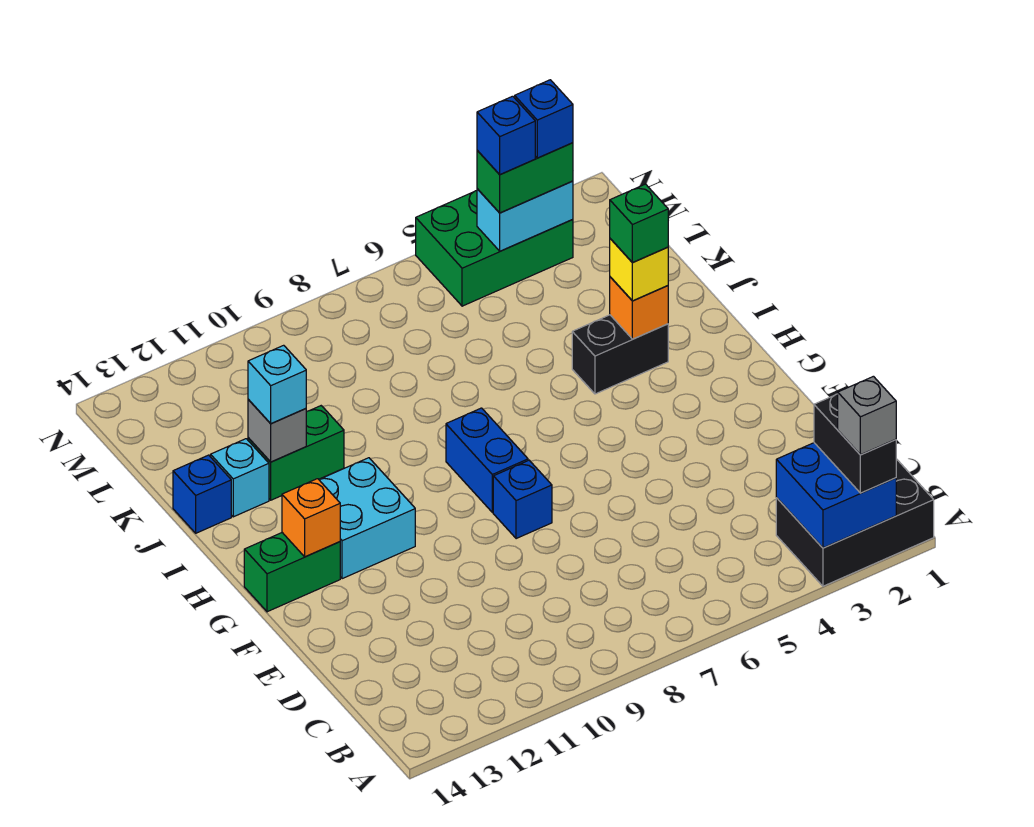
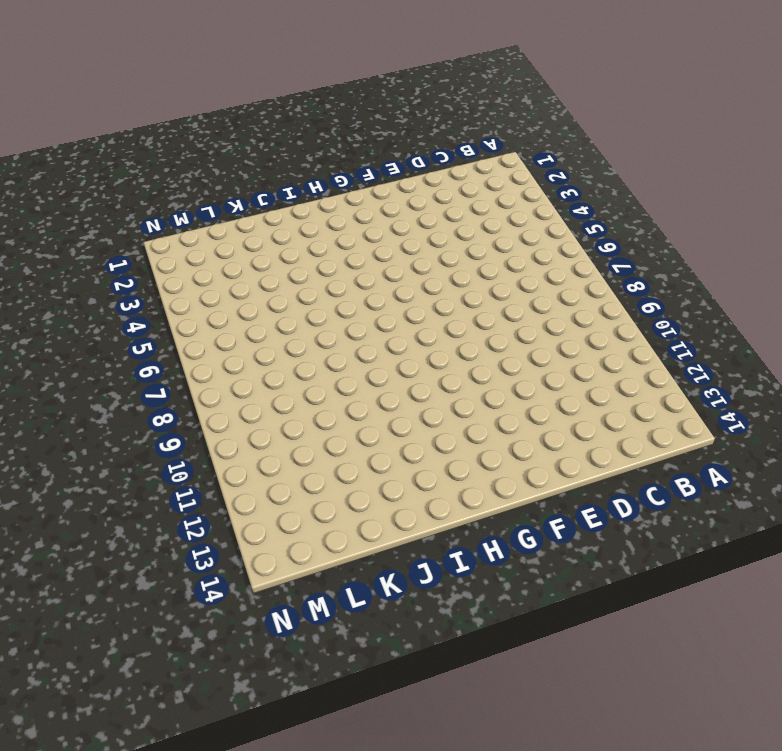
none -> black brick A1:B3 level 1
none -> blue brick F8 level 1
none -> blue brick G8:H8 level 1

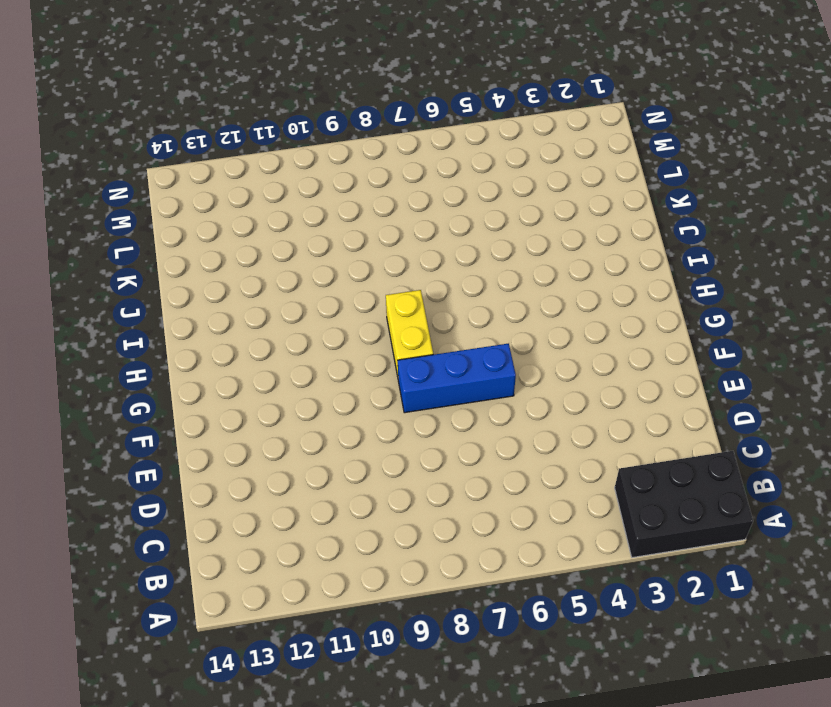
blue brick F6:F8 level 1 -> blue brick F8 level 1
yellow brick G8:H8 level 1 -> blue brick G8:H8 level 1
none -> cyan brick G11:H12 level 1
none -> green brick G13:G14 level 1
none -> black brick I3:I4 level 1

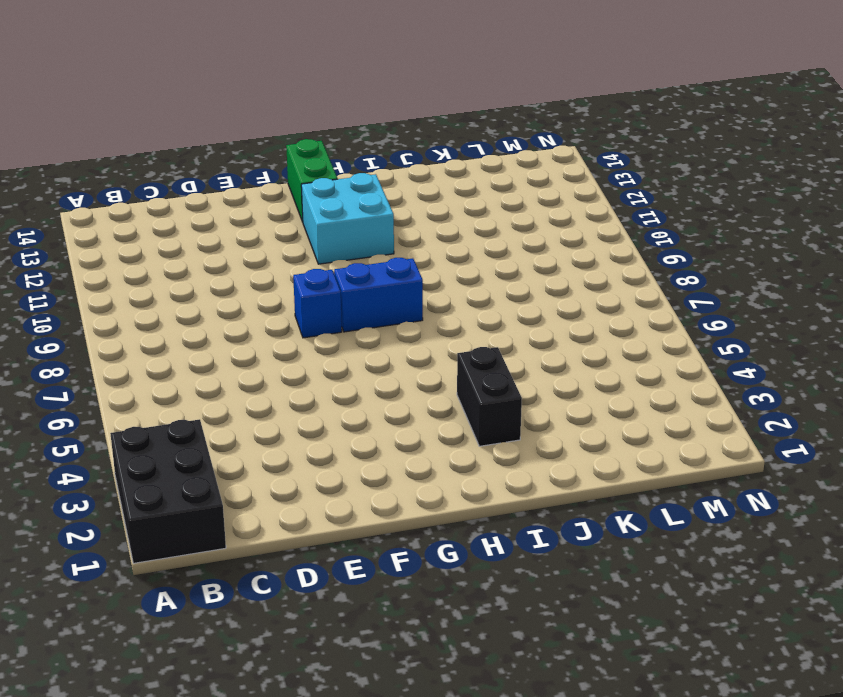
none -> green brick J11:J12 level 1
none -> cyan brick J13 level 1
none -> blue brick J14 level 1

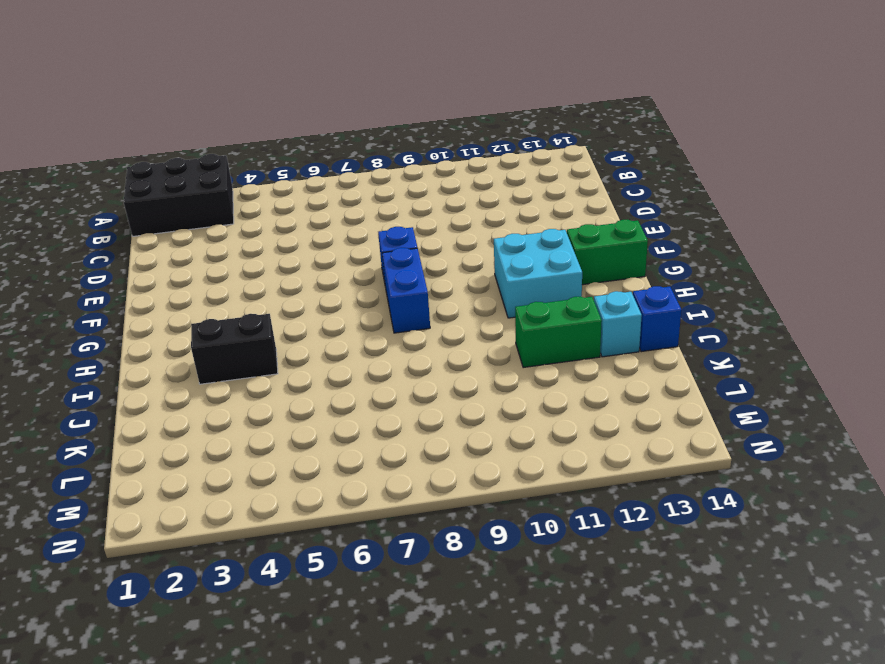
none -> green brick M3:N5 level 1
none -> blue brick A2:B3 level 2
none -> orange brick G13 level 2

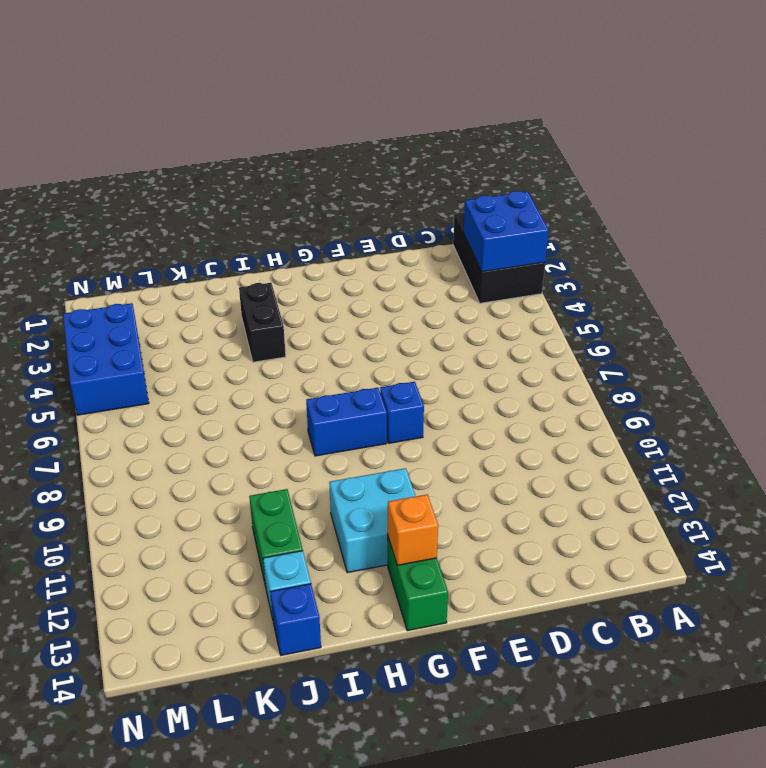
blue brick M3:N5 level 1 -> green brick M3:N5 level 1
none -> orange brick I3 level 2
none -> grey brick J12 level 2
none -> cyan brick M3:M4 level 2

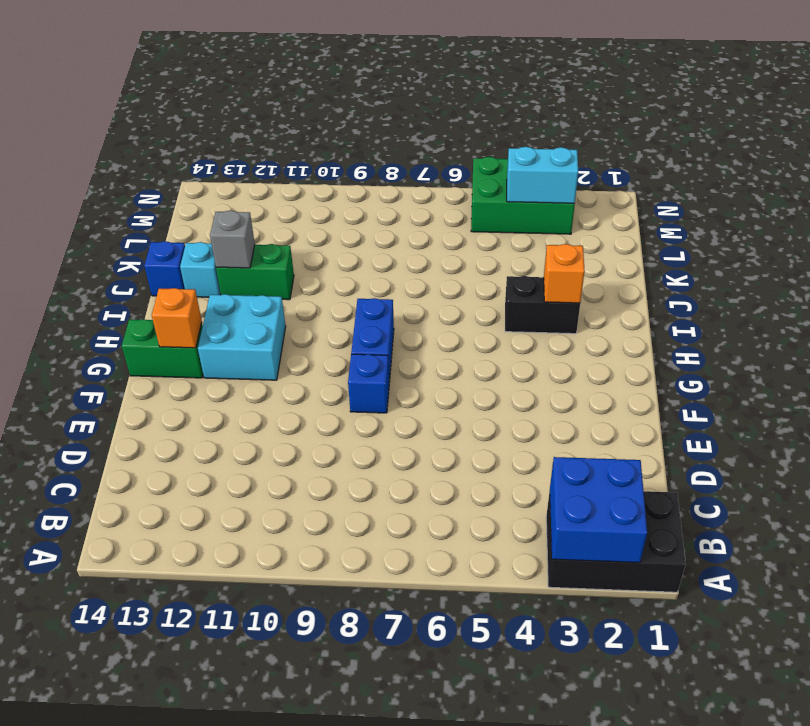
none -> black brick A2:B2 level 3
none -> yellow brick I3 level 3
none -> cyan brick J12 level 3

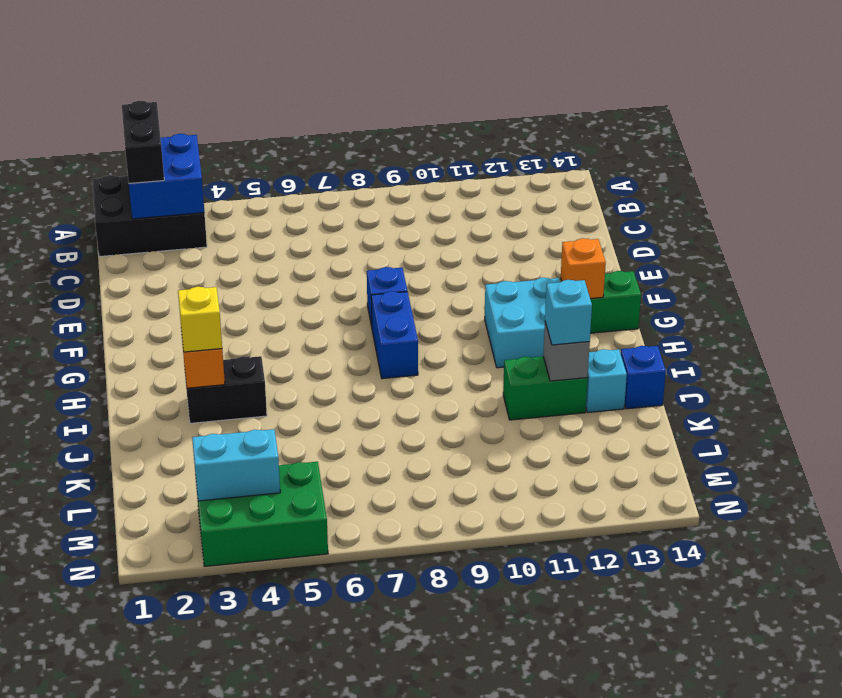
none -> green brick M3:M4 level 3
none -> grey brick A2 level 4
none -> green brick I3 level 4

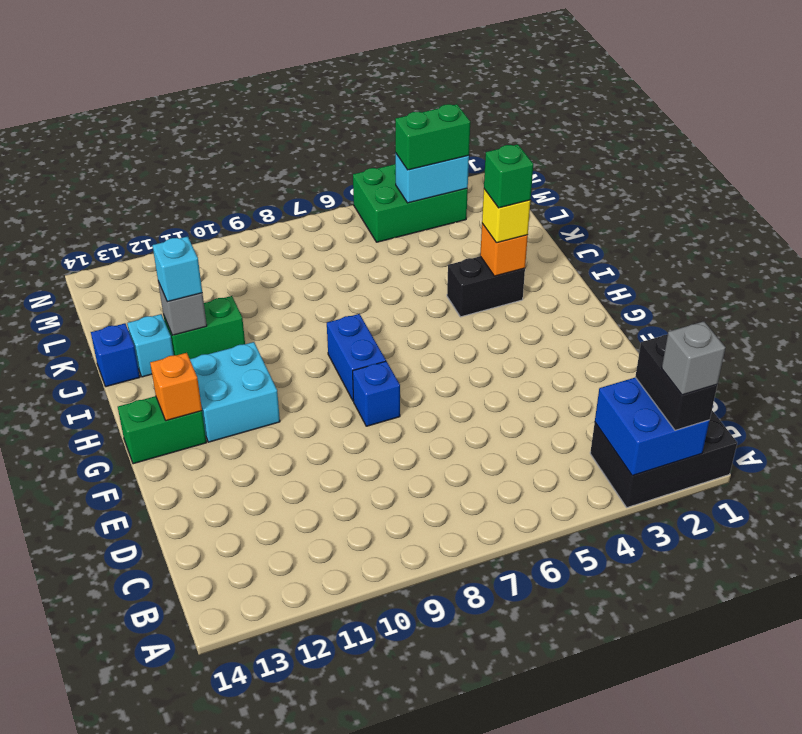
none -> blue brick M3 level 4
none -> blue brick M4 level 4

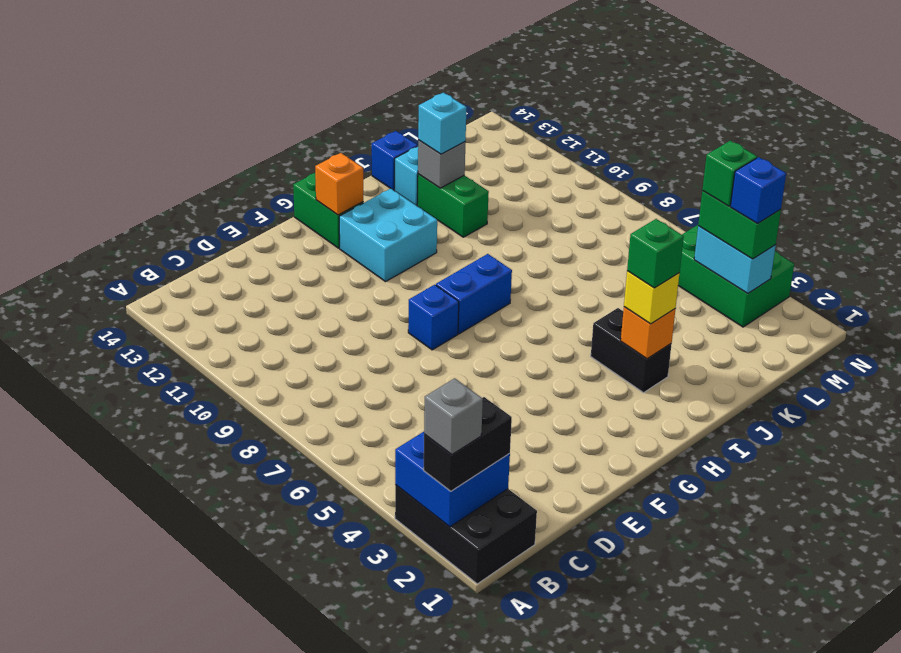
green brick M4 level 4 -> blue brick M4 level 4

